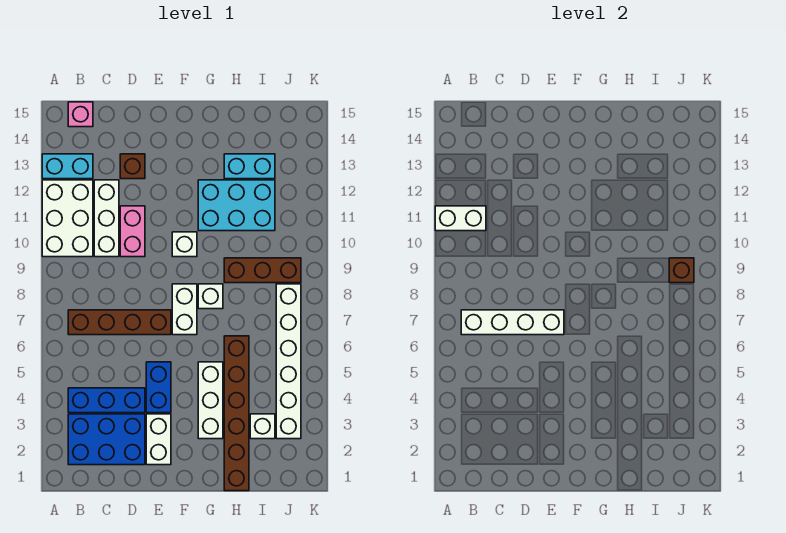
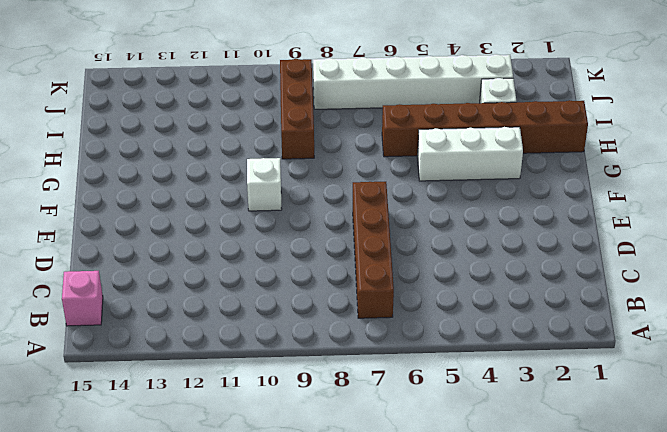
none -> white brick A10:B12 level 1
none -> cyan brick A13:B13 level 1
none -> blue brick B2:D3 level 1

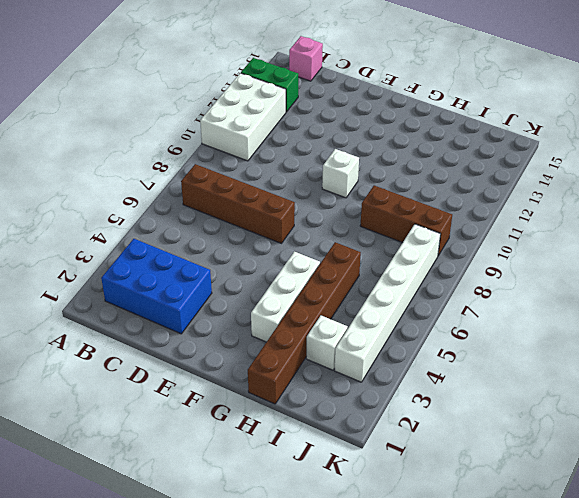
green brick A13:B13 level 1 -> cyan brick A13:B13 level 1
none -> blue brick B4:D4 level 1
none -> white brick C10:C12 level 1
none -> pink brick D10:D11 level 1

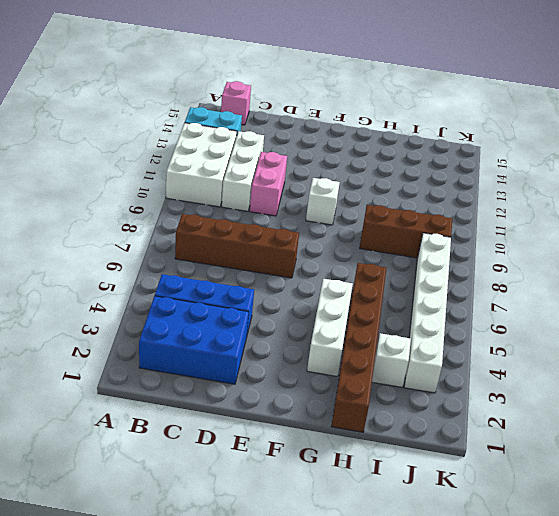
none -> brown brick D13 level 1
none -> white brick E2:E3 level 1
none -> blue brick E4:E5 level 1

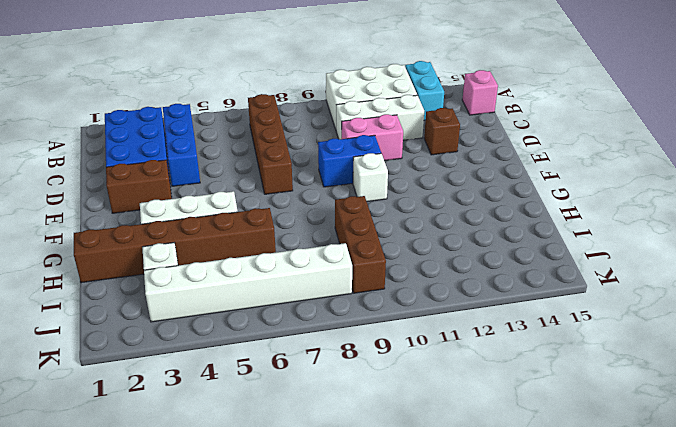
brown brick E2:E3 level 1 -> white brick E2:E3 level 1
blue brick E9:E10 level 1 -> blue brick E4:E5 level 1
none -> white brick F7:F8 level 1
none -> white brick G8 level 1
none -> cyan brick G11:I12 level 1

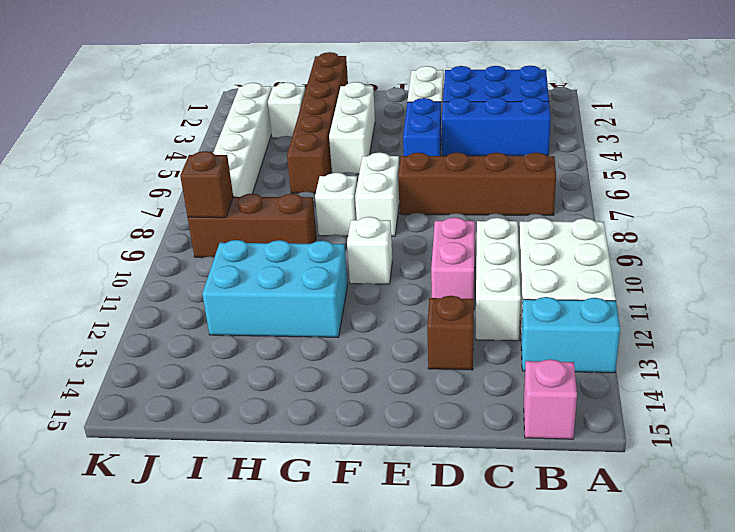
none -> cyan brick H13:I13 level 1
none -> white brick A11:B11 level 2
none -> white brick B7:E7 level 2

